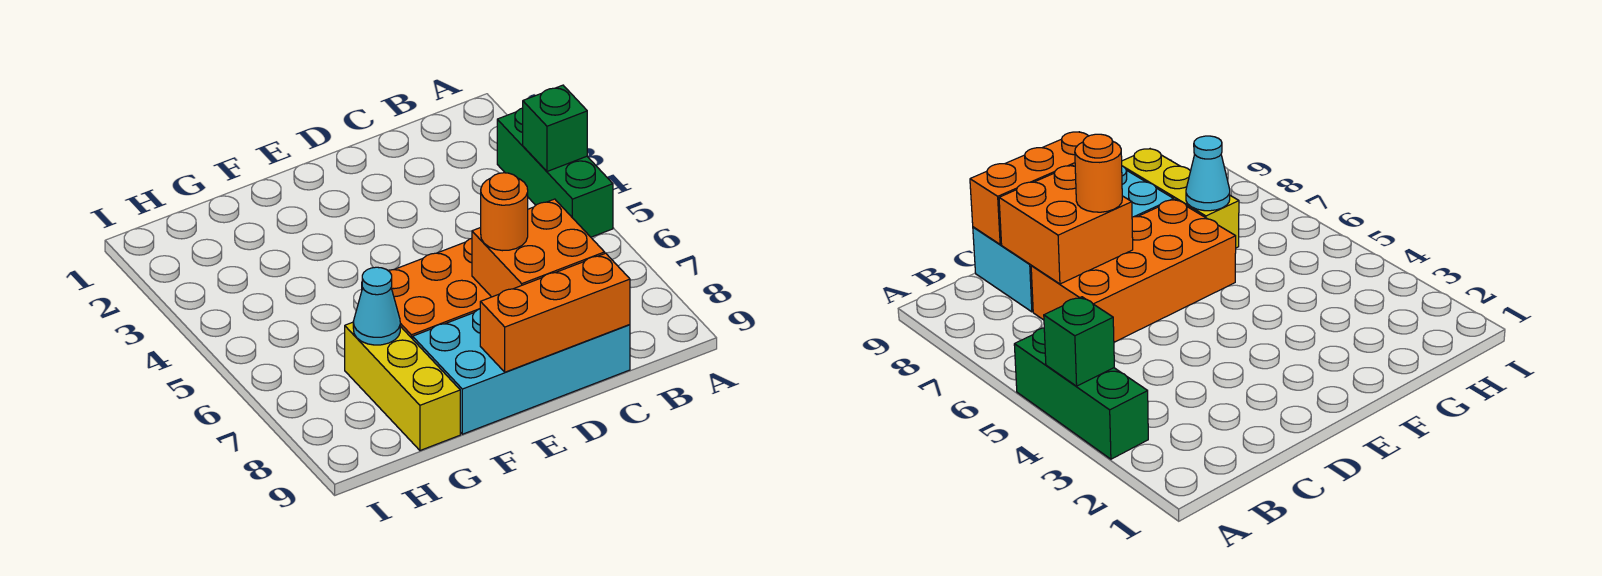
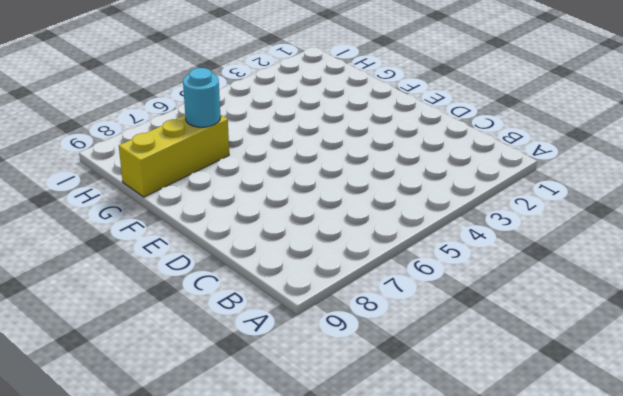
cyan round brick G7 level 2 -> cyan cone G7 level 2
none -> green brick A3:A5 level 1
none -> orange brick C6:F7 level 1

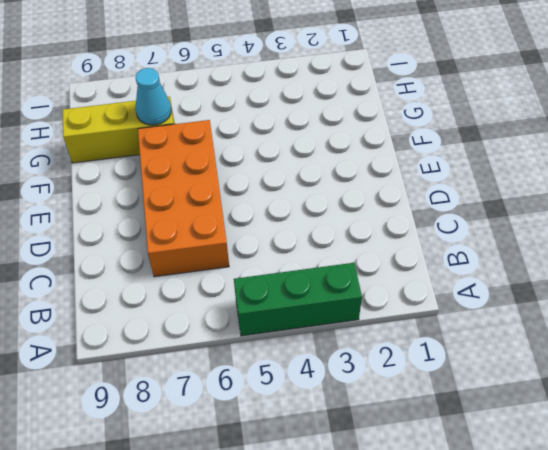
none -> cyan brick C8:F9 level 1
none -> green brick A4 level 2

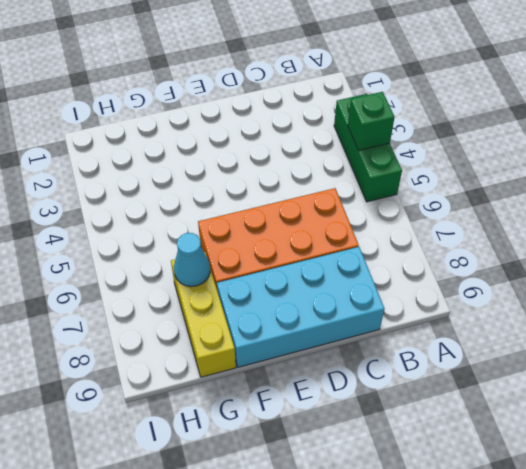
none -> orange brick C7:D8 level 2
none -> orange brick C9:E9 level 2

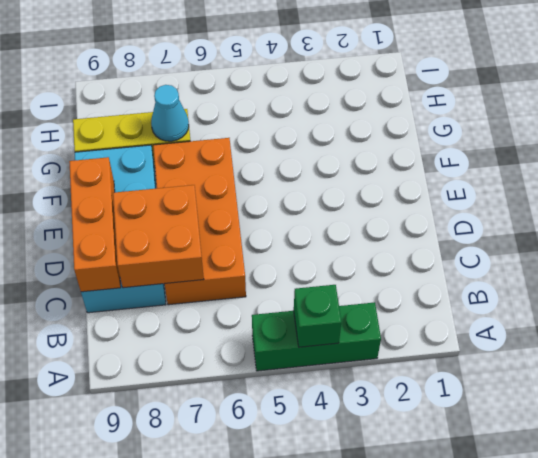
none -> orange round brick D7 level 3

